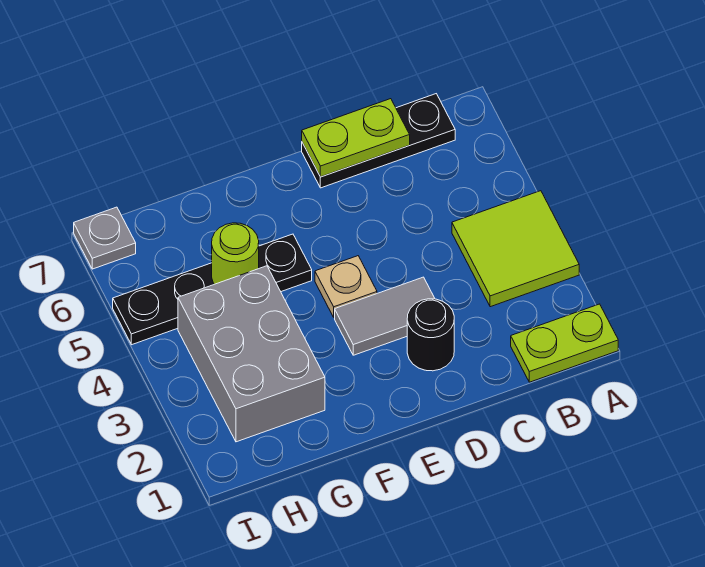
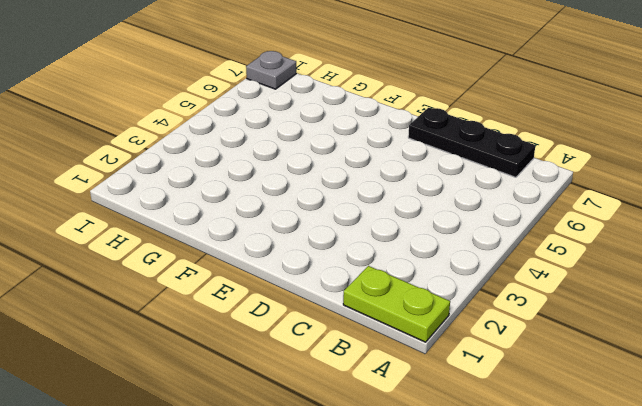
none -> lime tile A3:B4 level 1
none -> black round brick D2 level 1

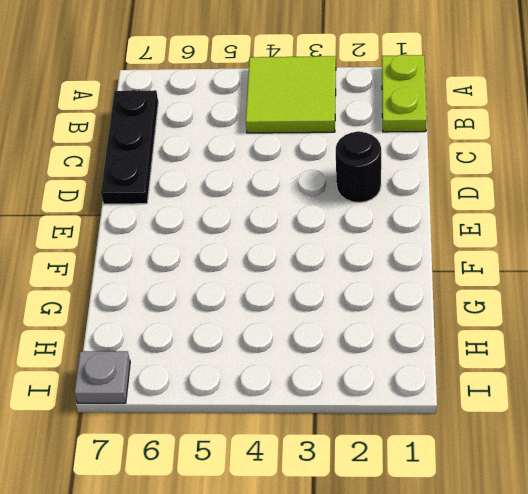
none -> grey tile D3:E3 level 1
none -> tan plate E4 level 1

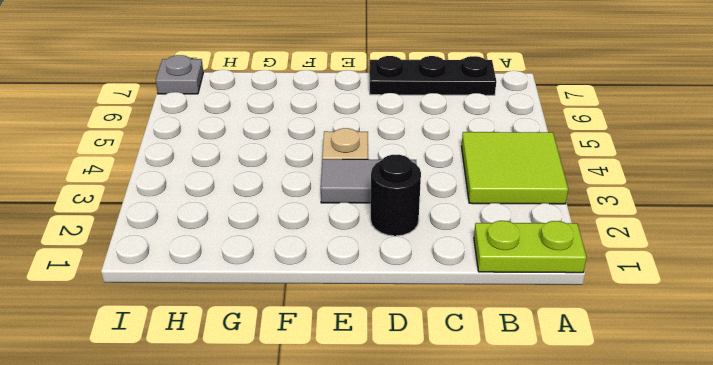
none -> black plate F5:I5 level 1
none -> grey brick G2:H4 level 1

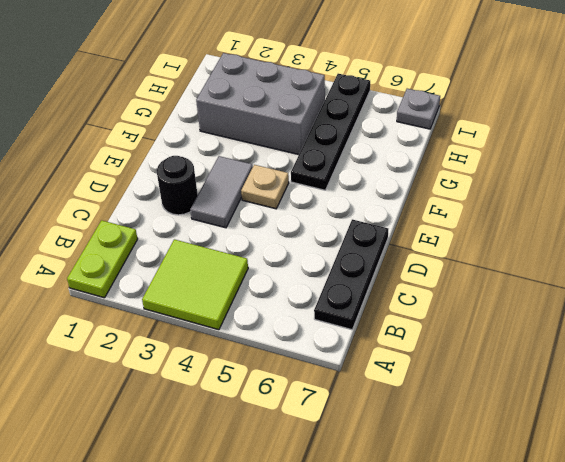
none -> lime plate C7:D7 level 2
none -> lime round brick G5 level 2

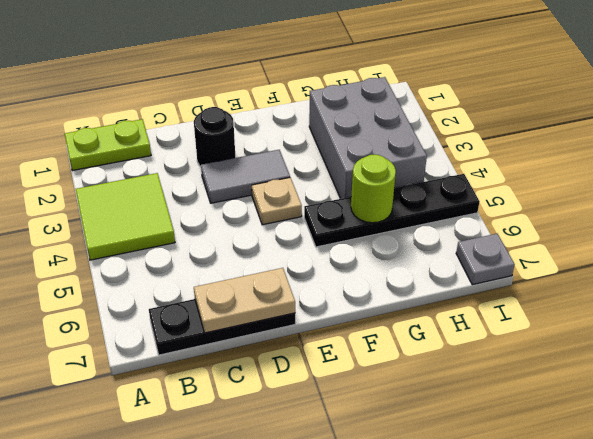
tan plate C7:D7 level 2 -> lime plate C7:D7 level 2

